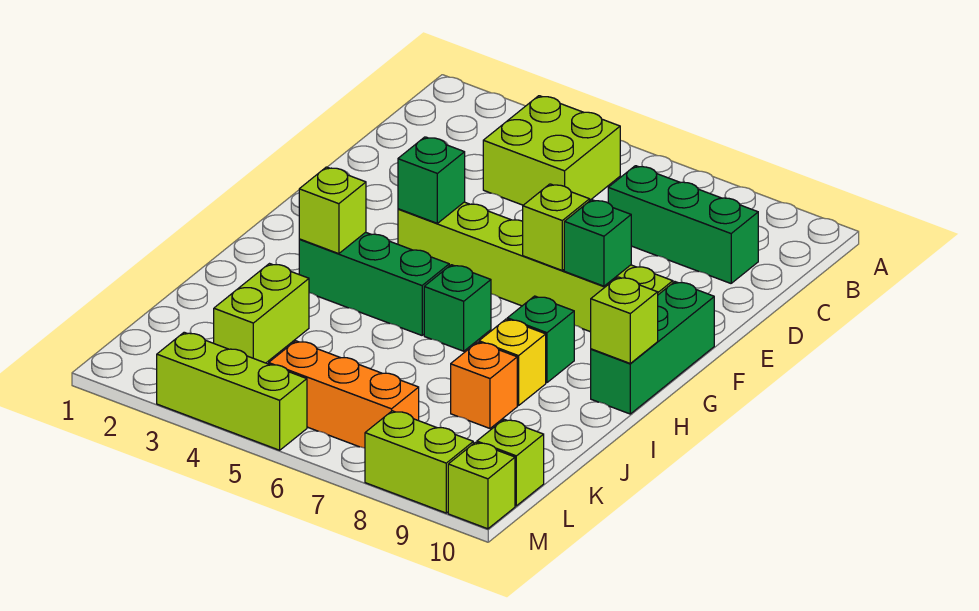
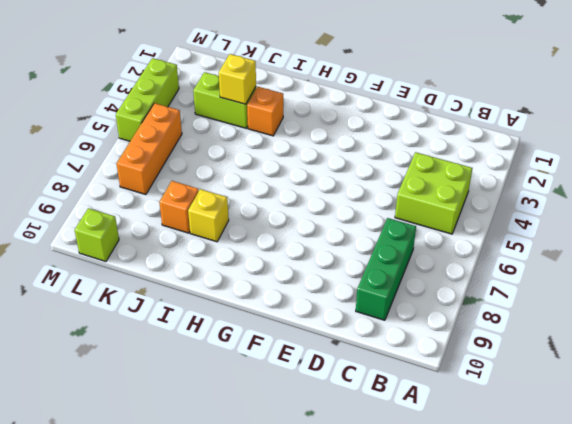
orange brick I3 level 1 -> none
yellow brick J3 level 2 -> none
none -> lime brick F4:F9 level 1
none -> green brick F10:H10 level 1
none -> green brick H3:H5 level 1

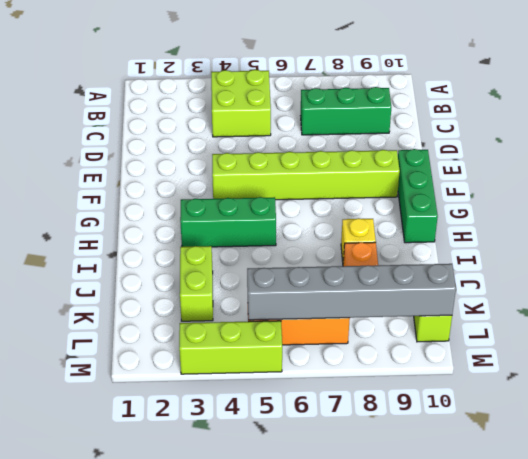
grey brick L5:L10 level 2 -> none
none -> green brick H6 level 1
none -> green brick H8 level 1
none -> lime brick M8:M9 level 1

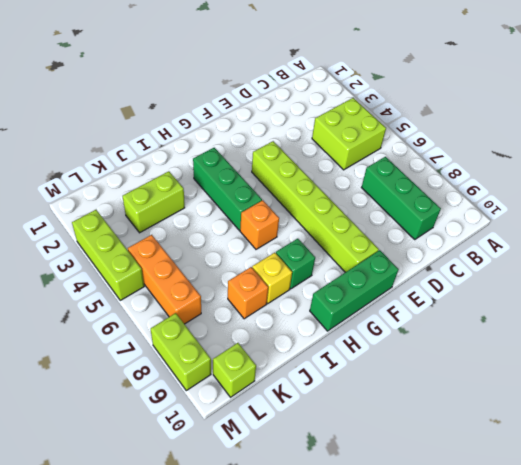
orange brick H6 level 1 -> green brick H6 level 1
none -> lime brick M10 level 1
none -> green brick F4 level 2
none -> lime brick F7 level 2

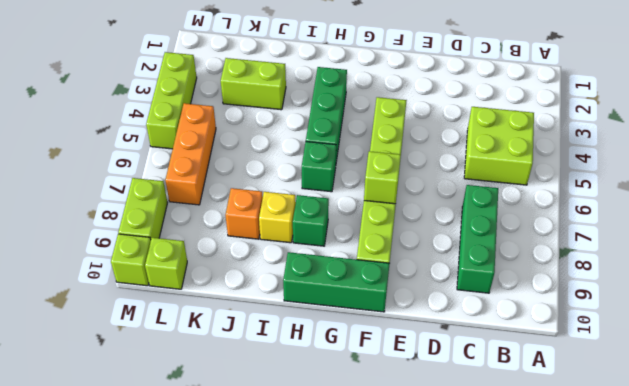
none -> green brick F4 level 2
none -> green brick F8 level 2
none -> lime brick H3 level 2

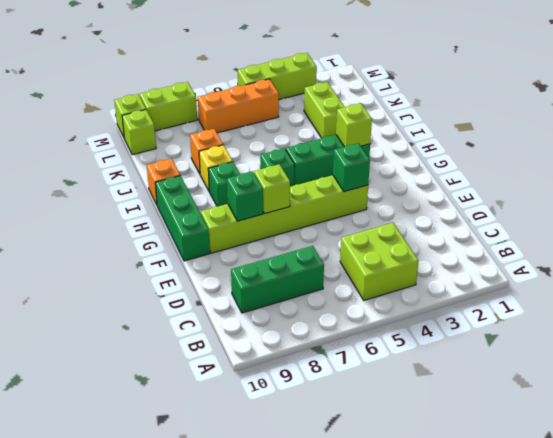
orange brick I10 level 1 -> none
none -> lime brick H10 level 2

